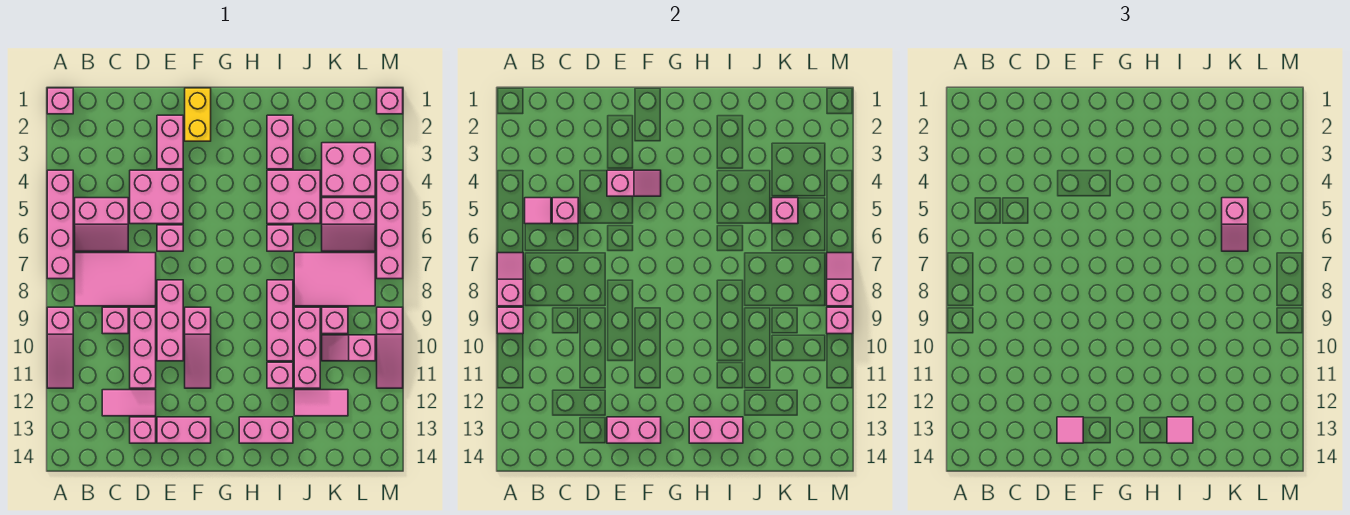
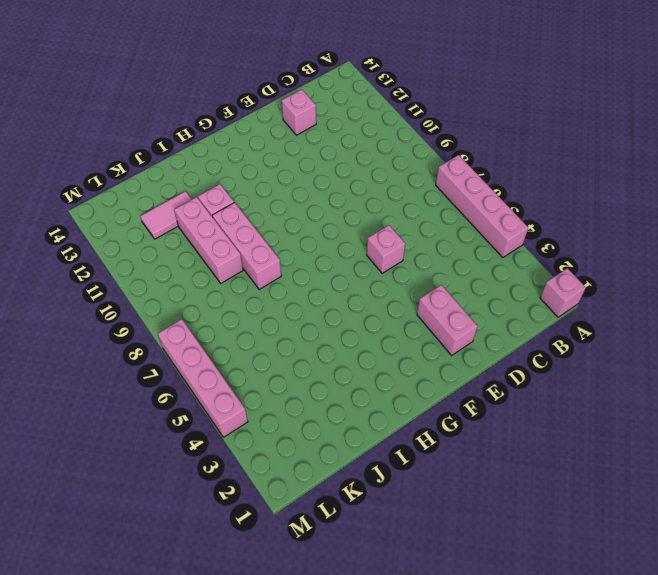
none -> pink slope A9:A11 level 1 top 9
none -> pink slope B5:C6 level 1 top 5
none -> pink tile B7:D8 level 1
none -> pink brick C9 level 1

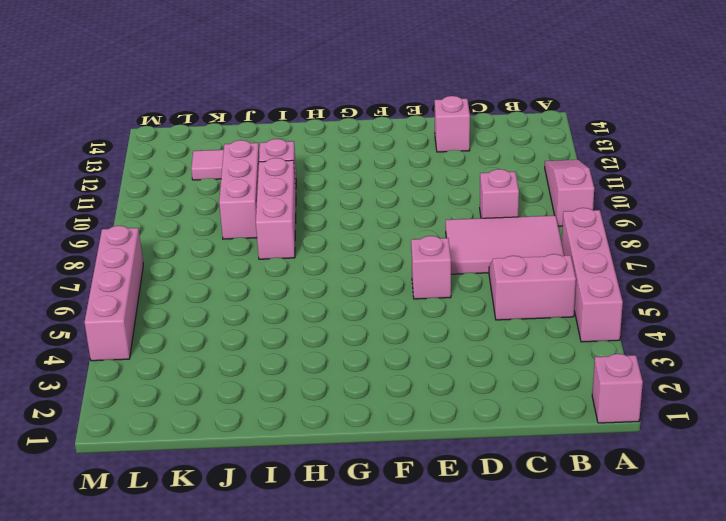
none -> pink tile C12:D12 level 1
none -> pink brick D4:E5 level 1
none -> pink brick D9:D11 level 1
none -> pink brick E2:E3 level 1

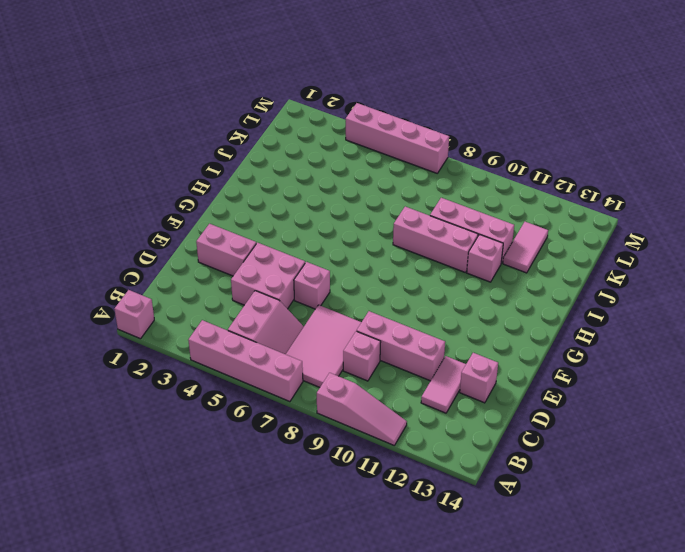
none -> pink brick E8:E10 level 1
none -> pink brick E13:F13 level 1
none -> yellow brick F1:F2 level 1
none -> pink slope F9:F11 level 1 top 9

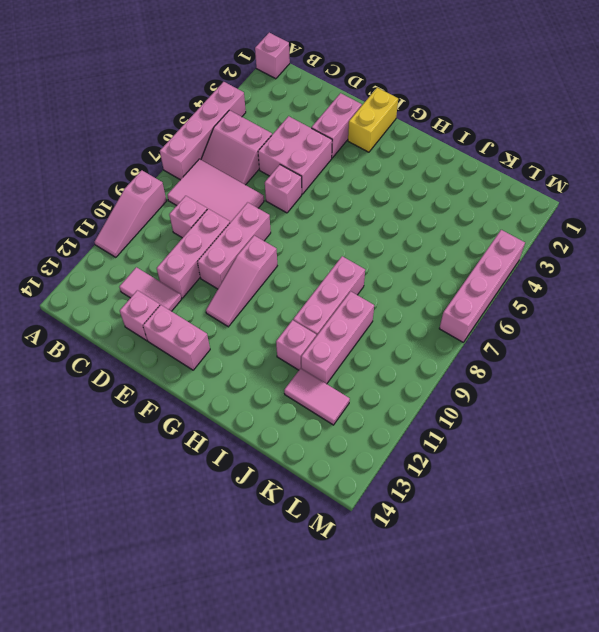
none -> pink brick H13:I13 level 1
none -> pink brick I2:I3 level 1
none -> pink brick I4:J5 level 1
none -> pink brick I6 level 1

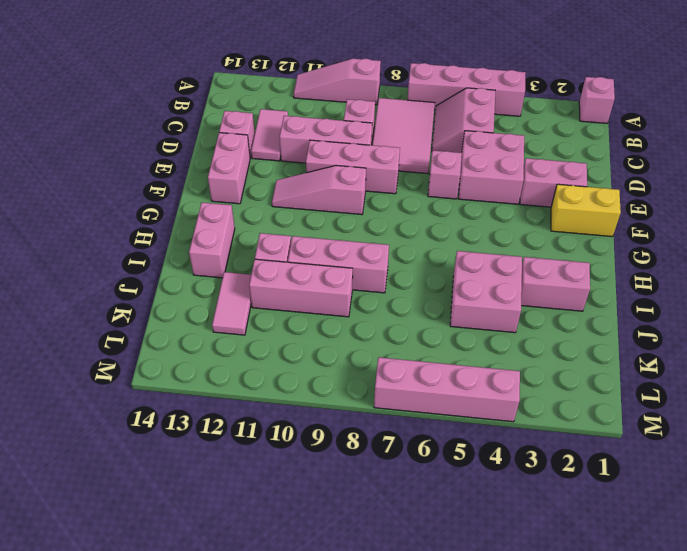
none -> pink brick I6 level 1
none -> pink tile J7:L8 level 1
none -> pink brick K3:L4 level 1
none -> pink slope K5:L6 level 1 top 5

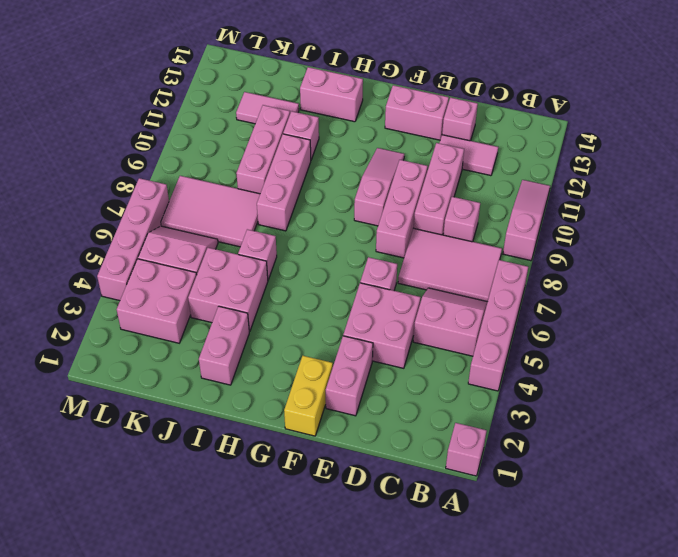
none -> pink brick K9 level 1
none -> pink slope K10:L10 level 1 top L
none -> pink brick M1 level 1
none -> pink slope M9:M11 level 1 top 9

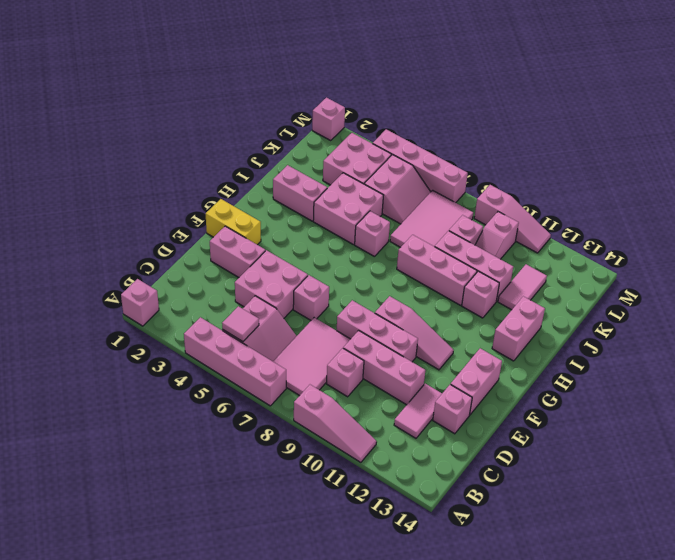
none -> pink slope A7:A8 level 2 top 8
none -> pink brick A9 level 2
none -> pink brick C5 level 2
none -> pink slope E4:F4 level 2 top E

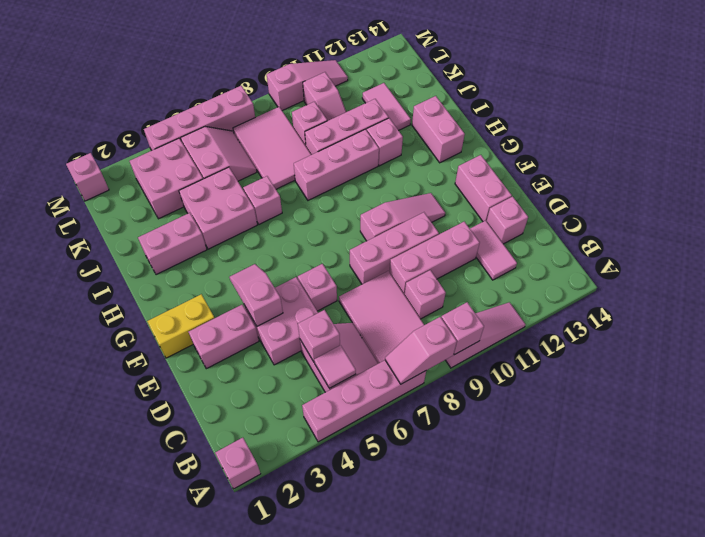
none -> pink brick E13:F13 level 2
none -> pink brick H13:I13 level 2
none -> pink brick K5 level 2
none -> pink slope M7:M8 level 2 top 8

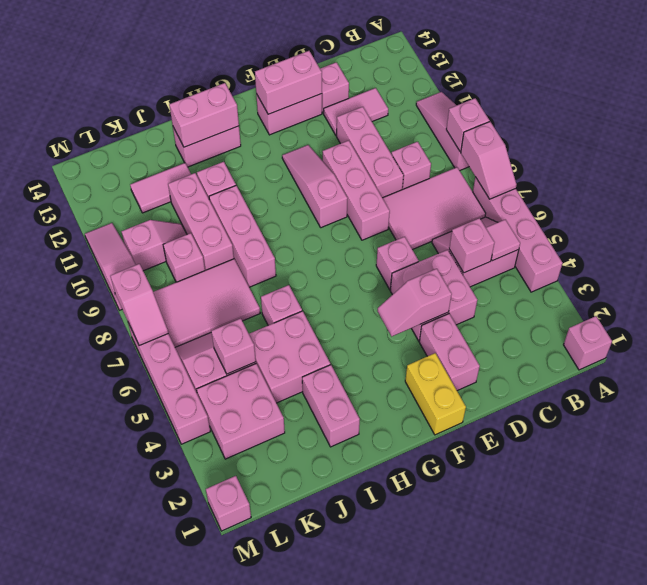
none -> pink brick M9 level 2
none -> pink tile E13 level 3
none -> pink tile I13 level 3
none -> pink slope K5:K6 level 3 top 5

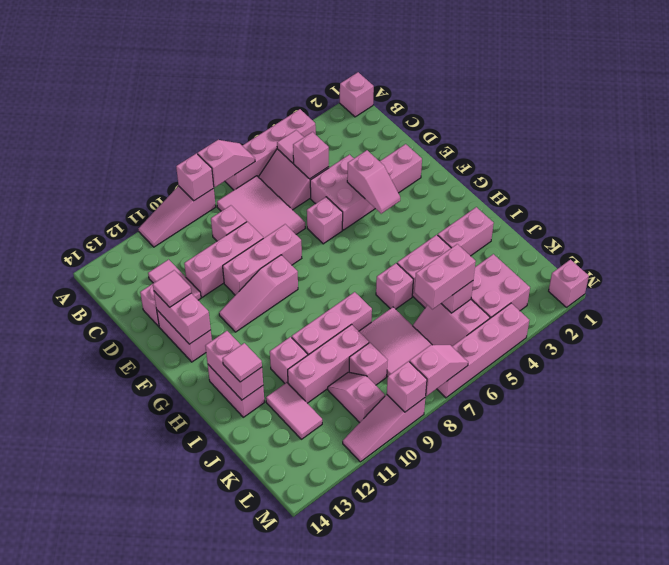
pink brick K5:K6 level 3 -> pink slope K5:K6 level 3 top 5
none -> yellow brick F1:F2 level 1

